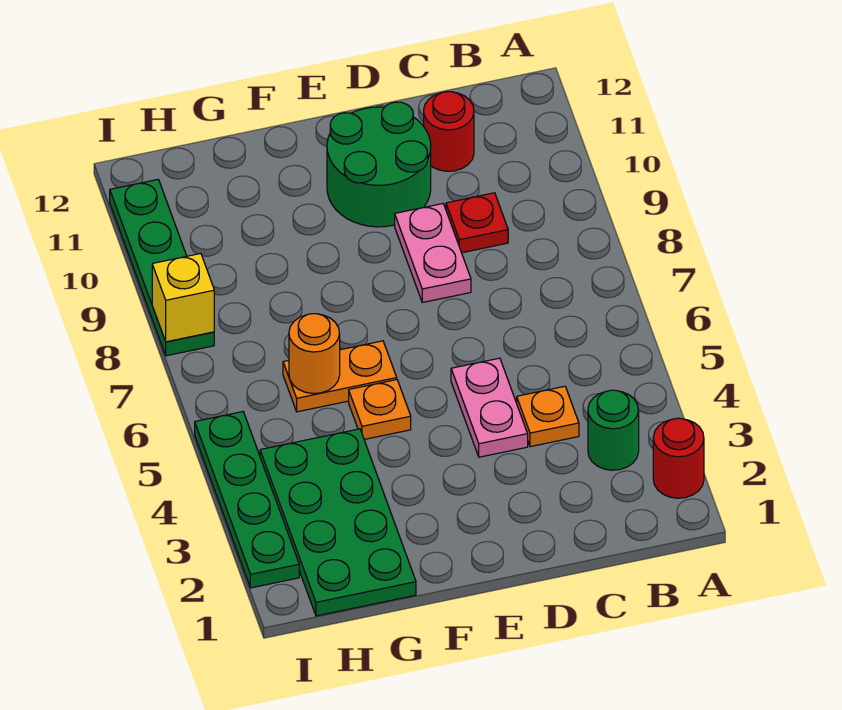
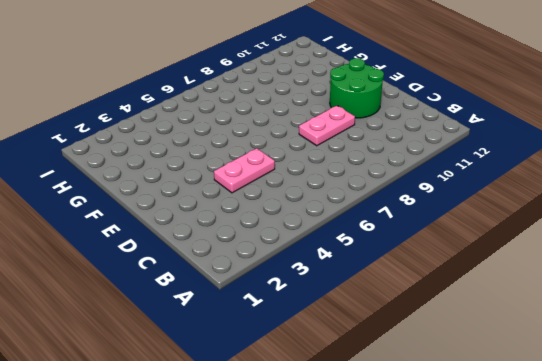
none -> red round brick A2 level 1
none -> green round brick B3 level 1
none -> orange plate C4 level 1

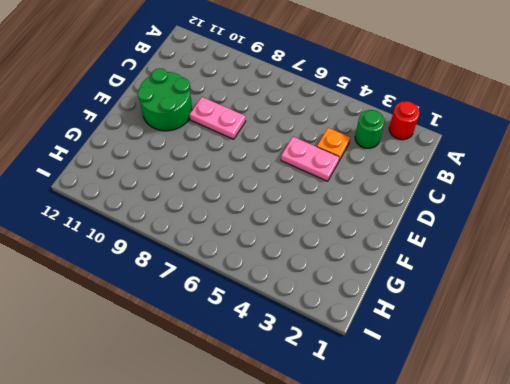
none -> red plate C9 level 1
none -> red round brick C11 level 1
none -> orange plate F5 level 1

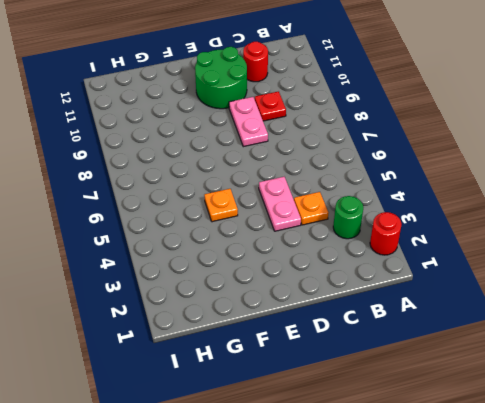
none -> orange plate F6:G6 level 1
none -> green plate G1:H4 level 1
none -> green plate I2:I5 level 1

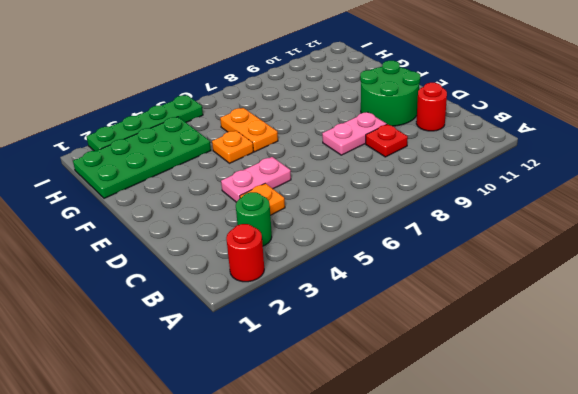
none -> green plate I8:I11 level 1
none -> orange round brick G6 level 2
none -> yellow brick I8 level 2

